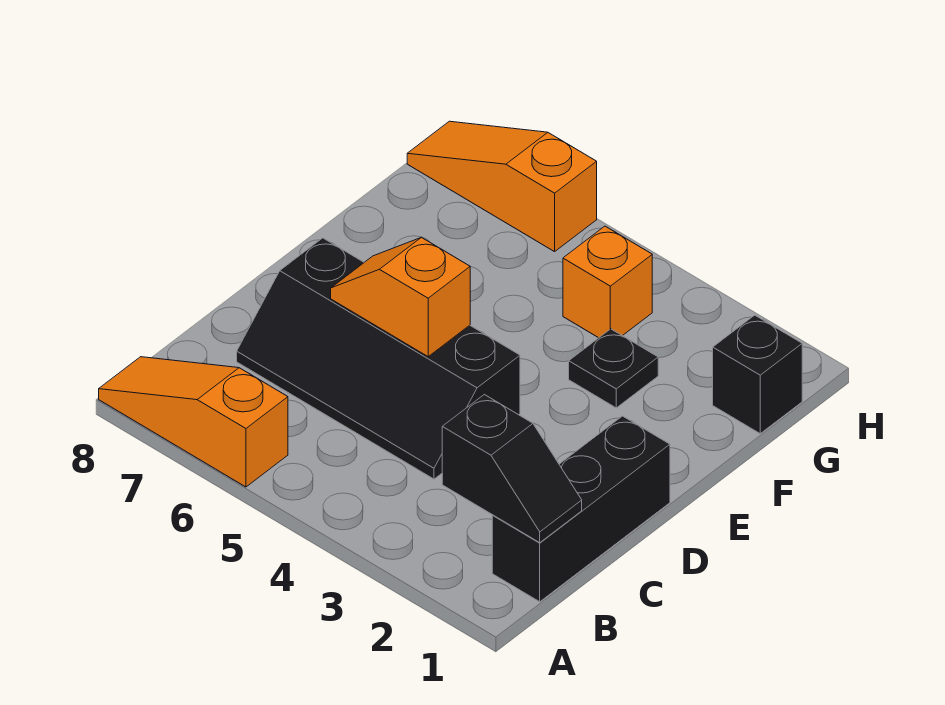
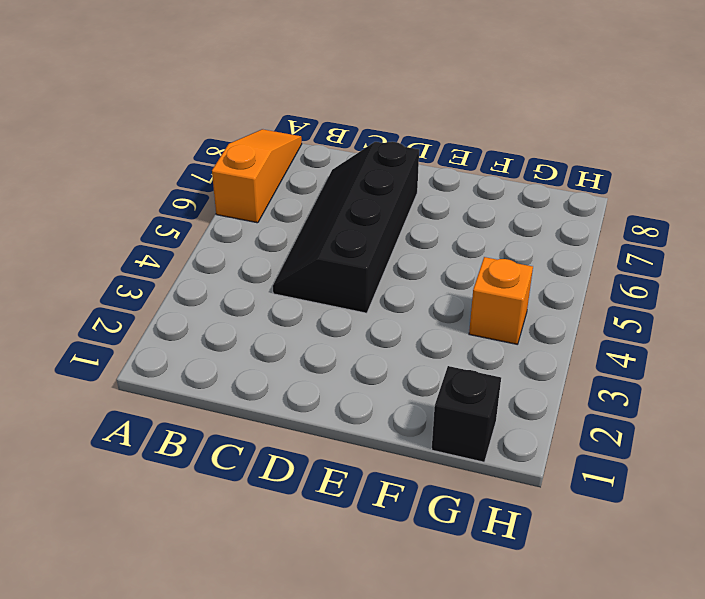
none -> black brick B1:D1 level 1
none -> black plate F3 level 1

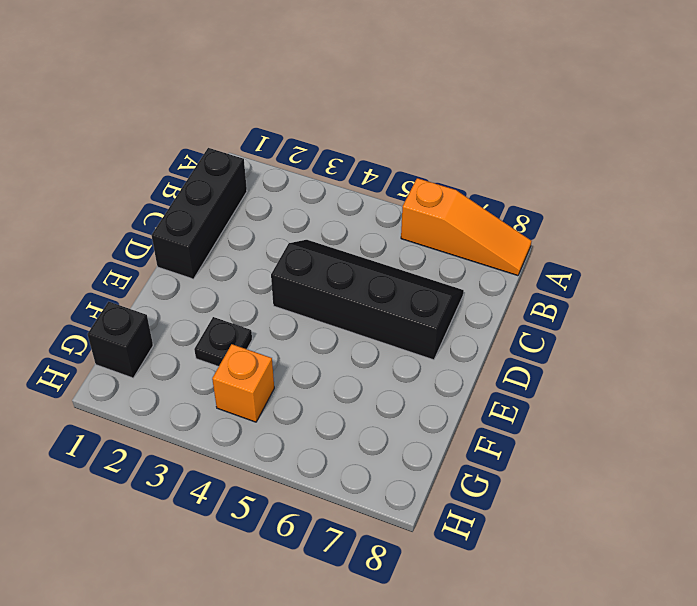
none -> orange slope H6:H8 level 1 top 6
none -> black slope B1:B2 level 2 top 2

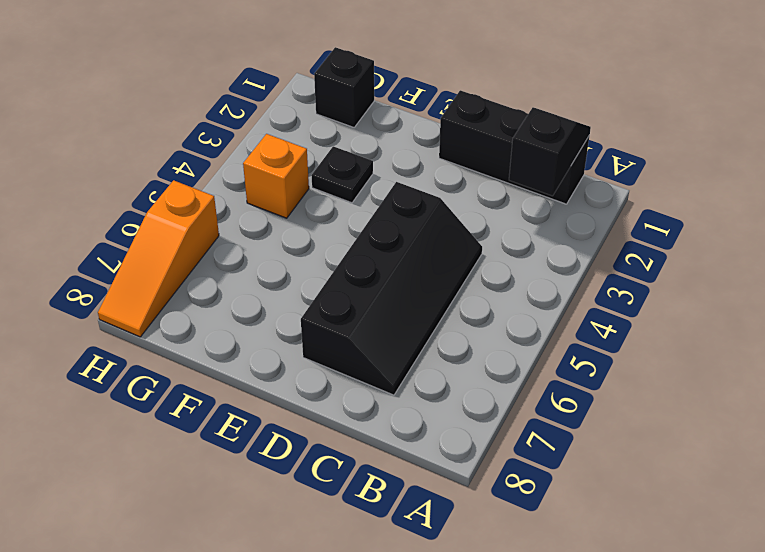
none -> orange slope A6:A8 level 1 top 6
none -> orange slope D5:D6 level 2 top 5

